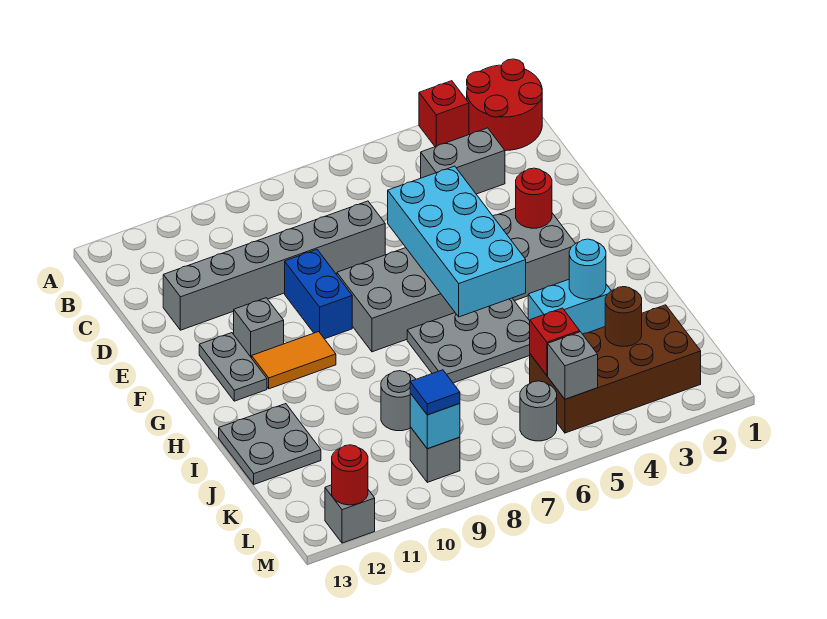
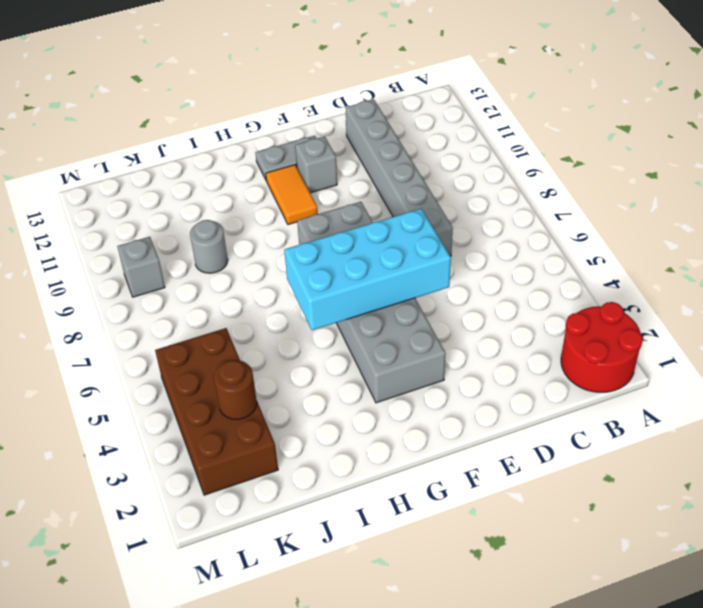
none -> red brick A3 level 1
none -> grey brick C3:C4 level 1
none -> blue brick E9:F9 level 1

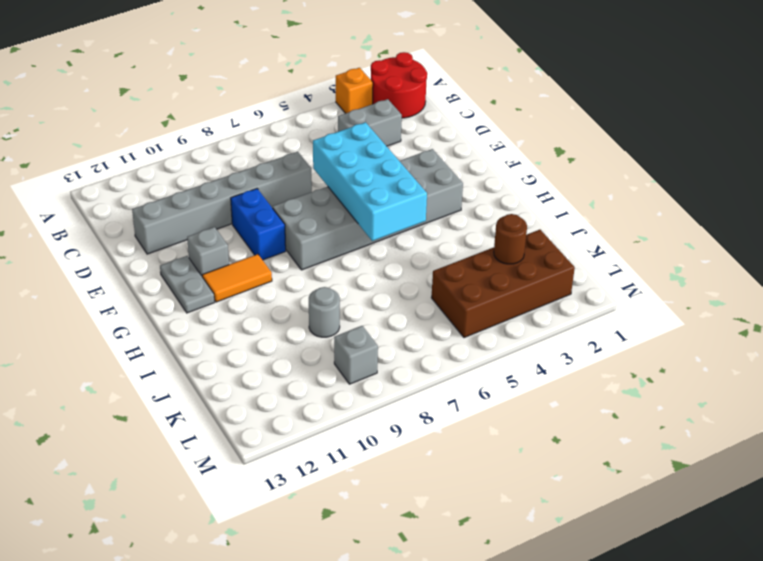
orange brick A3 level 1 -> red brick A3 level 1
none -> grey plate H5:I7 level 1
none -> cyan brick I3:I4 level 1
none -> grey plate I12:J13 level 1

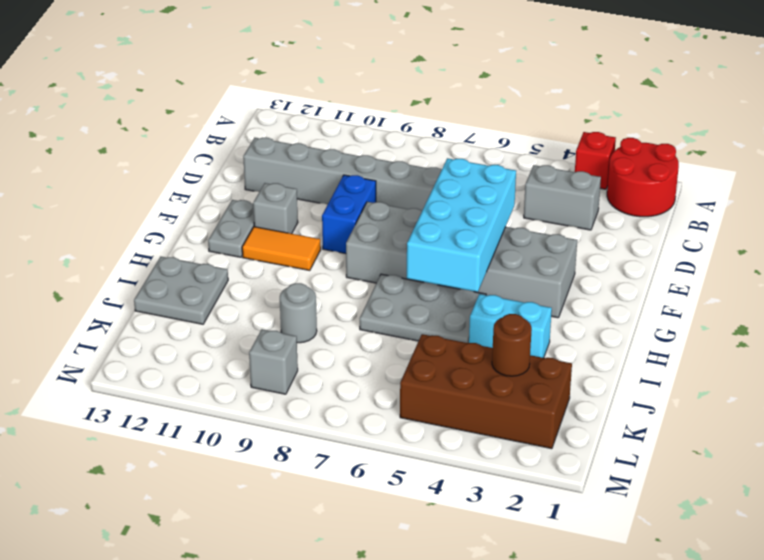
none -> grey round brick L6 level 1
none -> grey brick M12 level 1
none -> red round brick F3 level 2

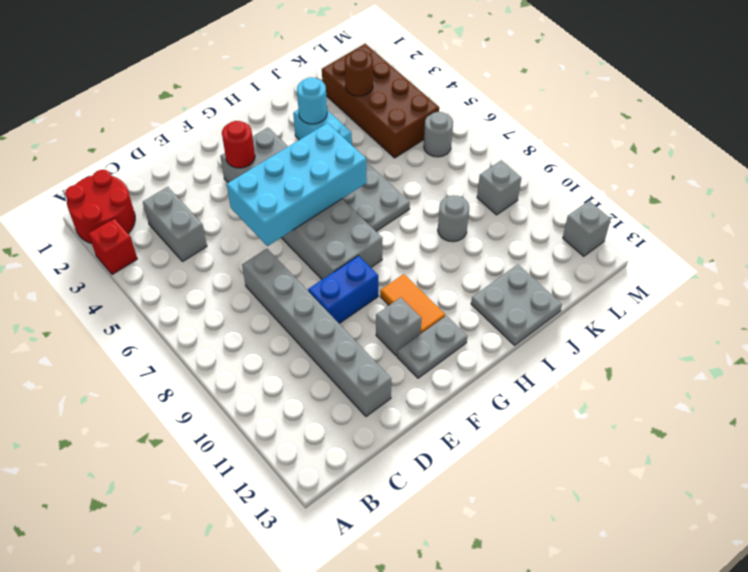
none -> red brick K5 level 2
none -> grey brick L5 level 2
none -> cyan brick L9 level 2

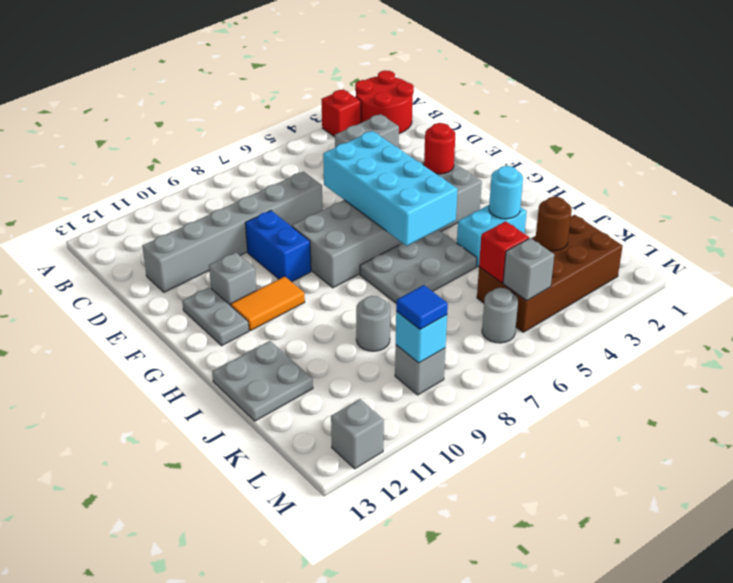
none -> red round brick M12 level 2

